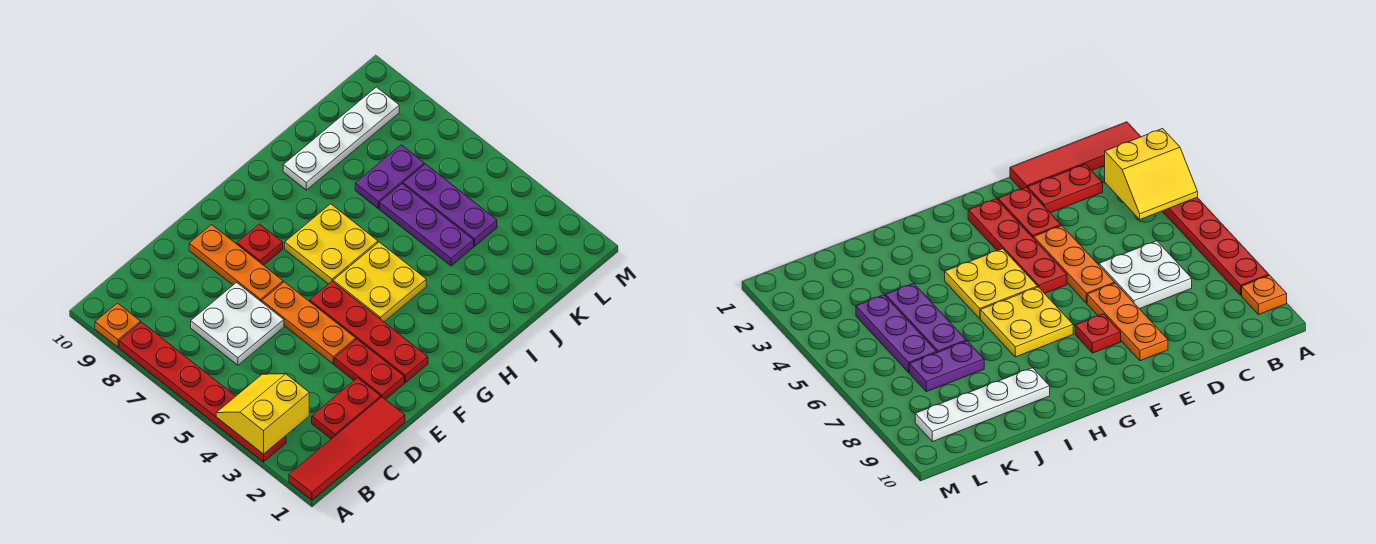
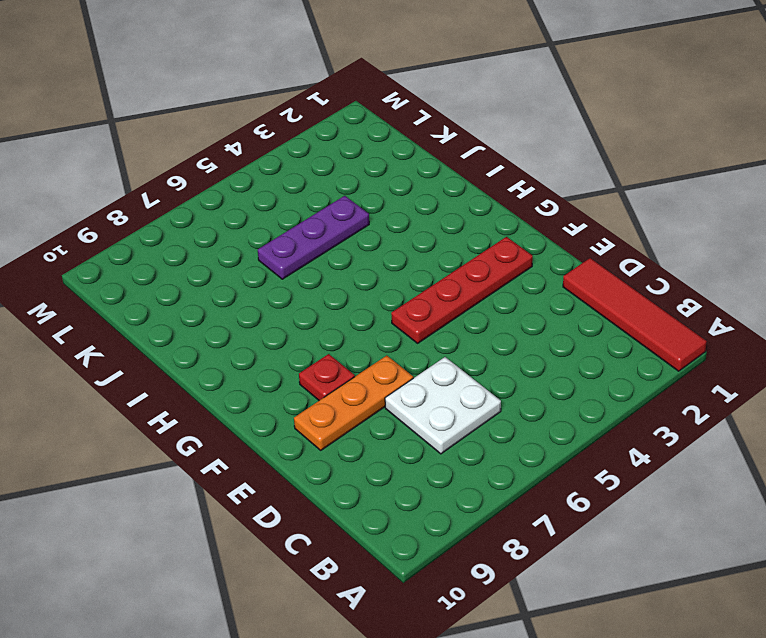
none -> red plate A3:A8 level 1
none -> orange plate A9 level 1
none -> red plate C2:D2 level 1

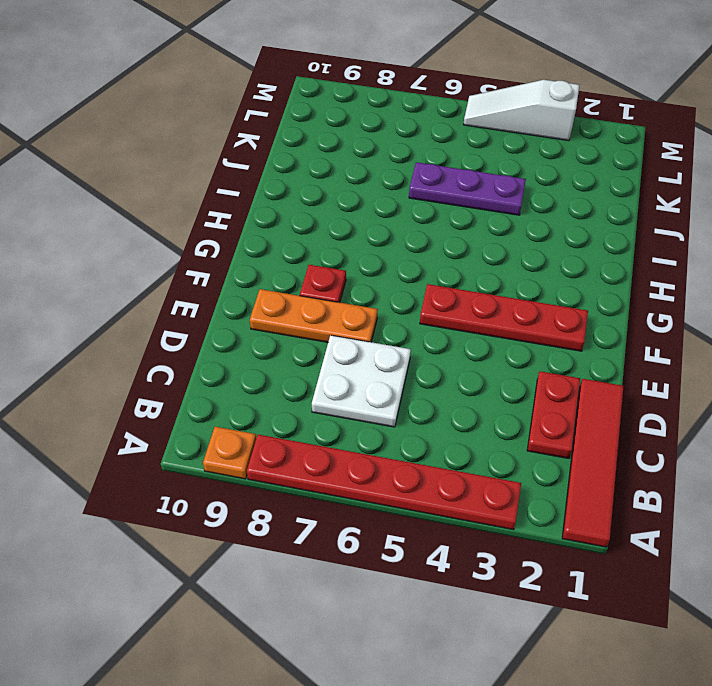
white slope M3:M5 level 1 top 3 -> none
none -> red plate E2:E3 level 1
none -> orange plate E4:E6 level 1
none -> yellow plate G4:H5 level 1

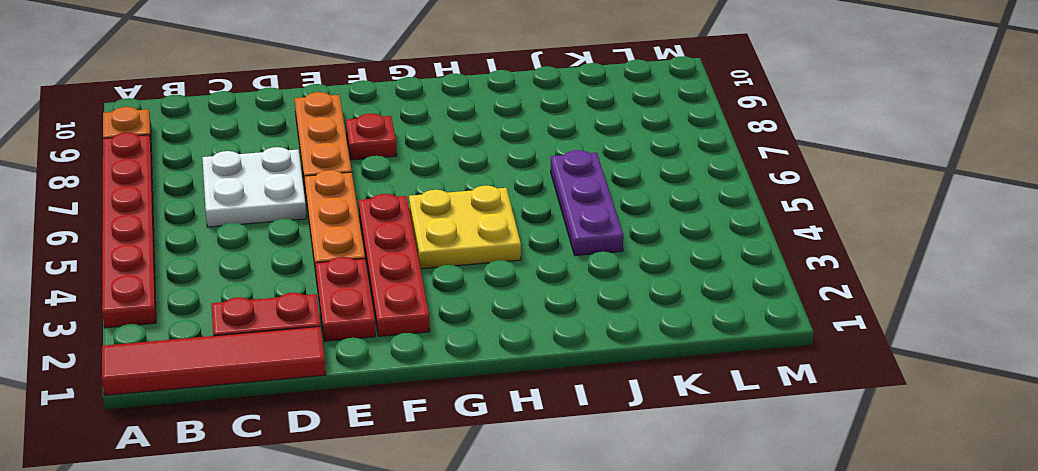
none -> yellow plate G6:H7 level 1
none -> white plate I9:L9 level 1
none -> purple plate J7:K7 level 1

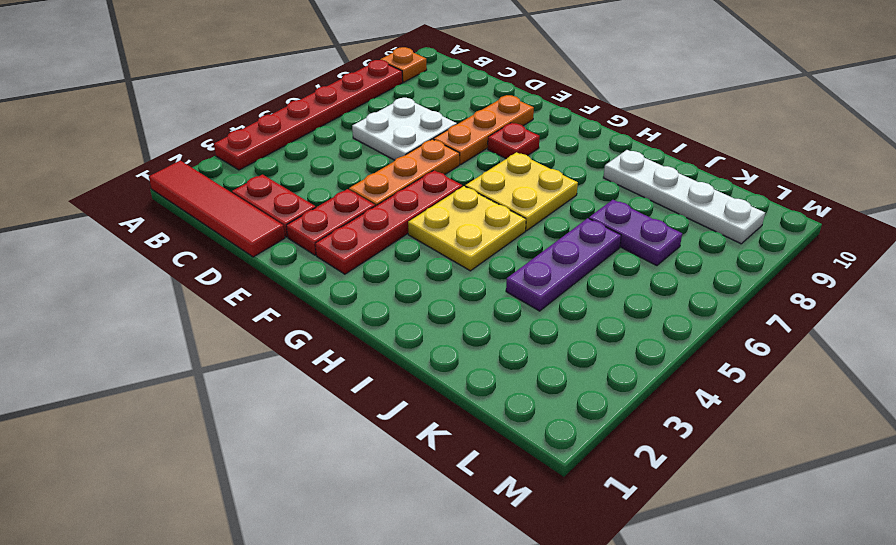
none -> purple plate K4:K6 level 1
none -> yellow slope A3:B4 level 2 top 3

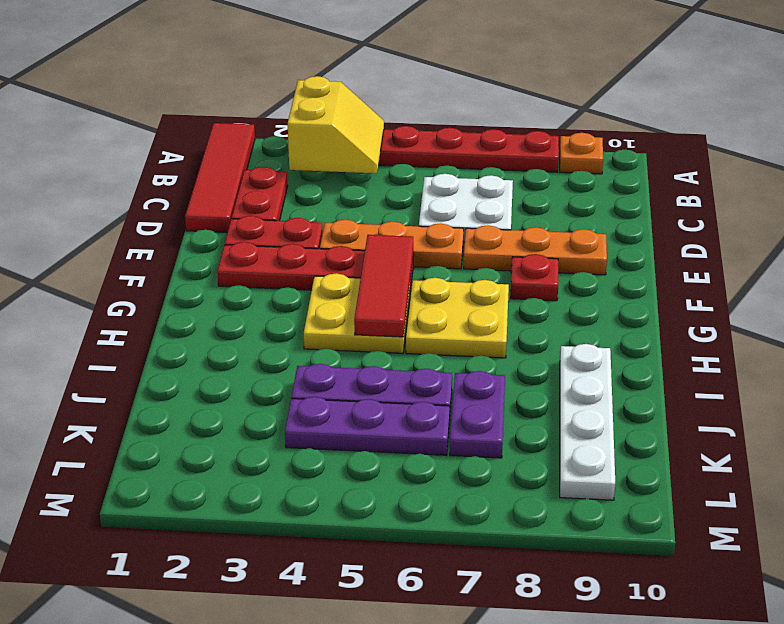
red tile F5:H5 level 2 -> none

